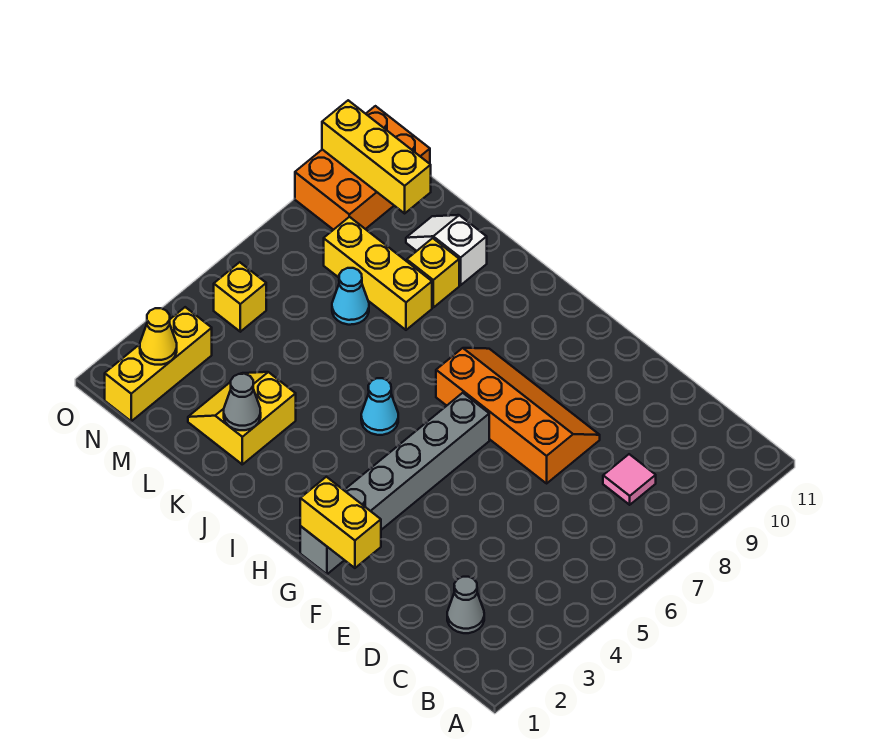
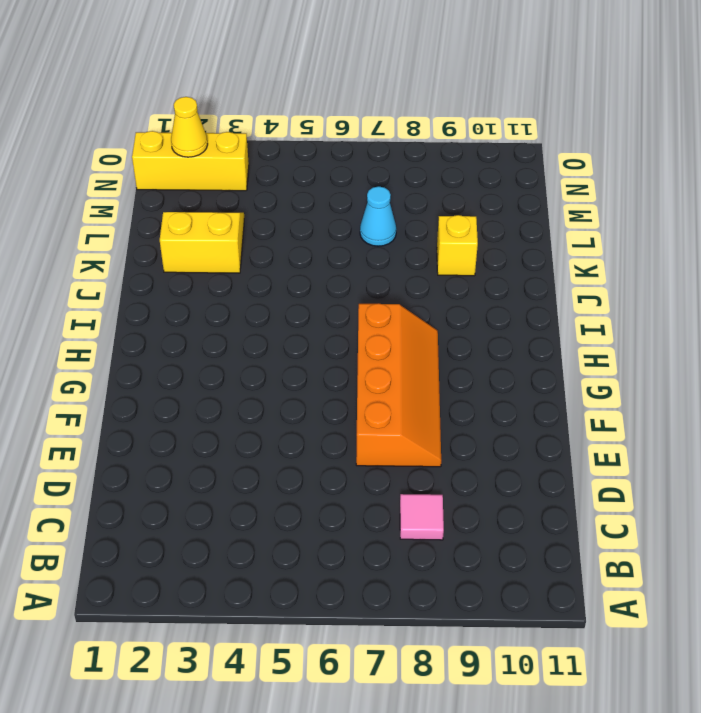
none -> grey cone C2 level 1
none -> grey brick G1:G6 level 1
none -> cyan cone I5 level 1

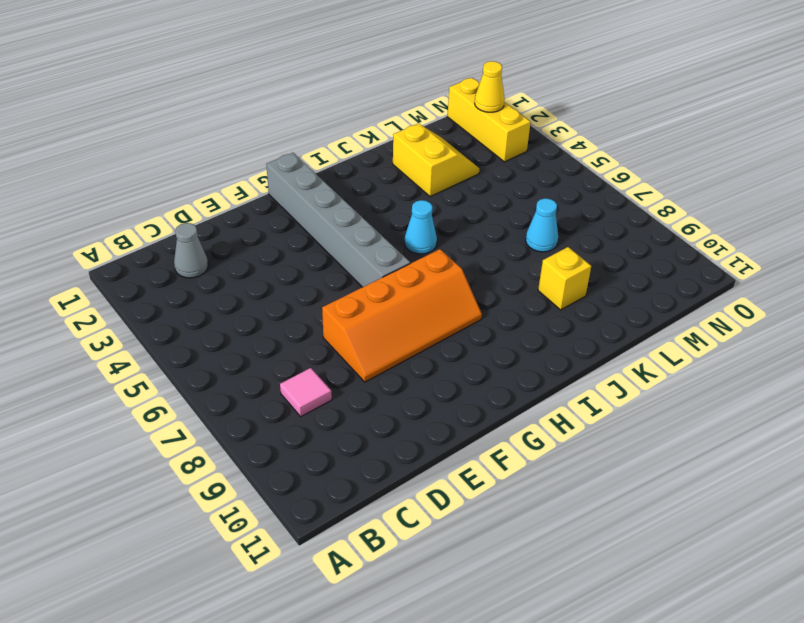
none -> yellow brick K8:M8 level 1
none -> white slope K10:L10 level 1 top K
none -> yellow brick N5 level 1

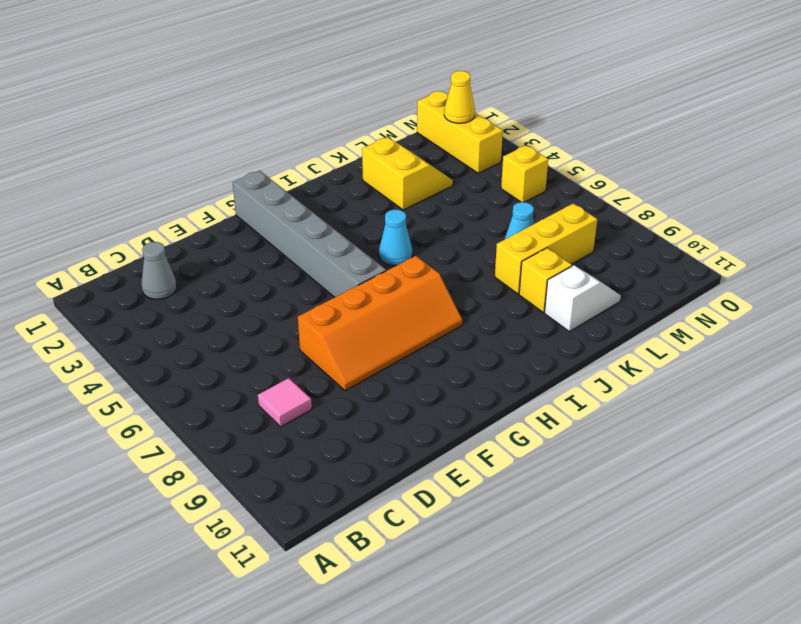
none -> orange brick N9:O11 level 1
none -> yellow brick F1:G1 level 2
none -> grey cone K2 level 2

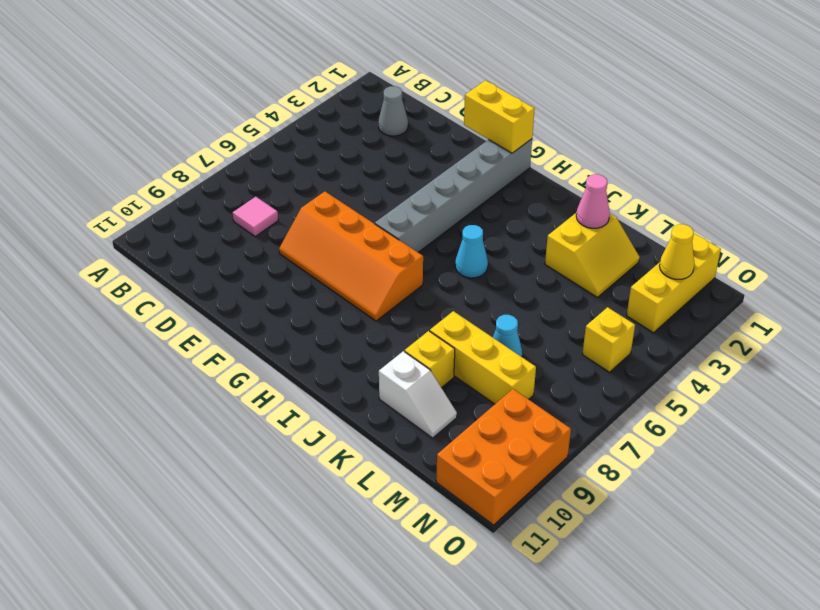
pink cone K2 level 2 -> grey cone K2 level 2
none -> yellow brick M10:O10 level 2

